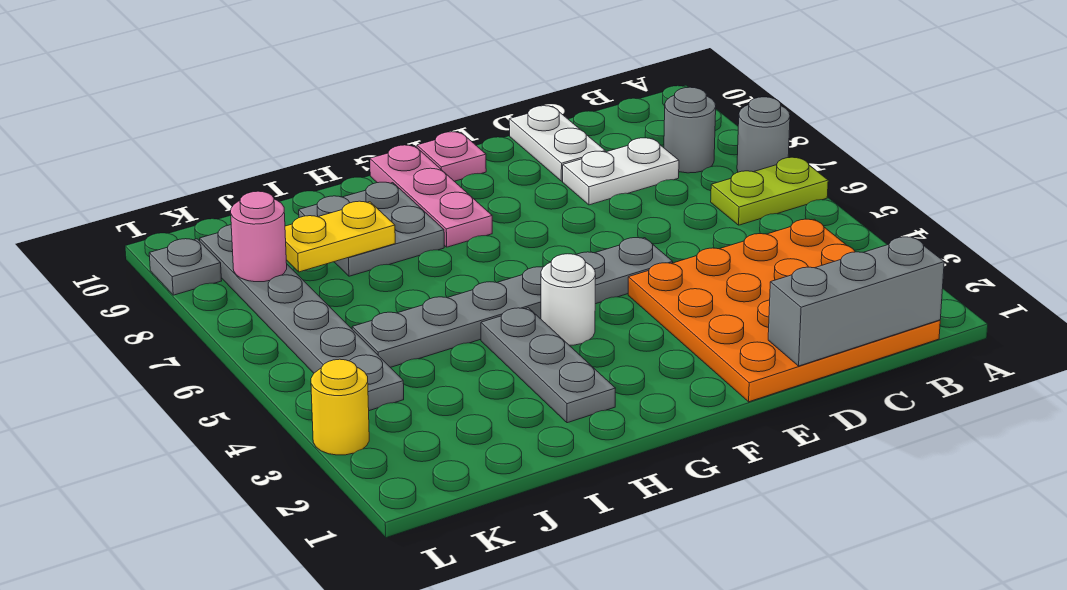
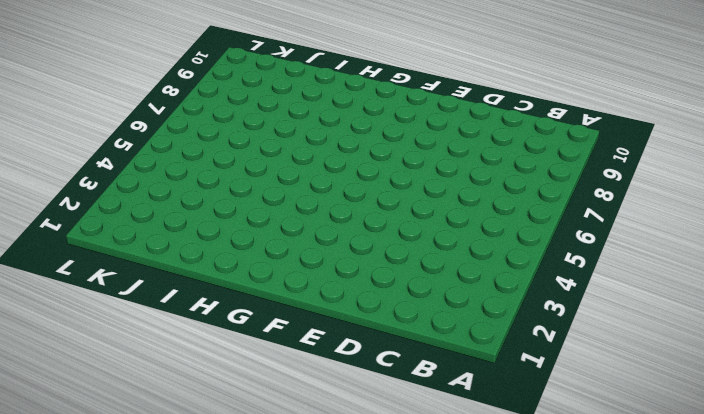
none -> lime plate A6:B6 level 1
none -> grey round brick A7 level 1
none -> orange plate B1:E4 level 1

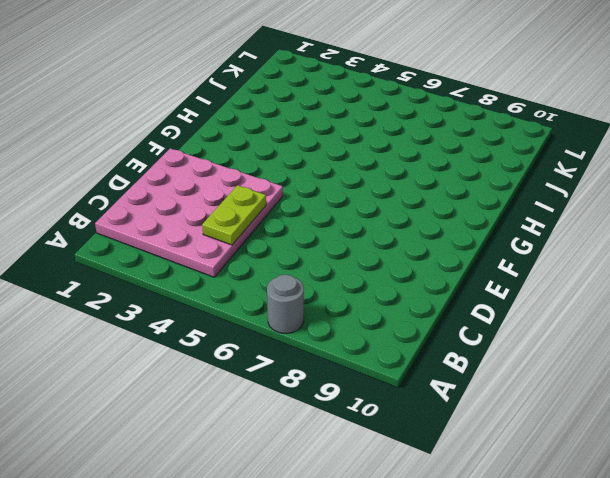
pink plate B1:E4 level 1 -> orange plate B1:E4 level 1
lime plate C4:D4 level 2 -> lime plate A6:B6 level 1
none -> grey round brick B8 level 1
none -> white plate C8:D8 level 1
none -> white plate D9:D10 level 1

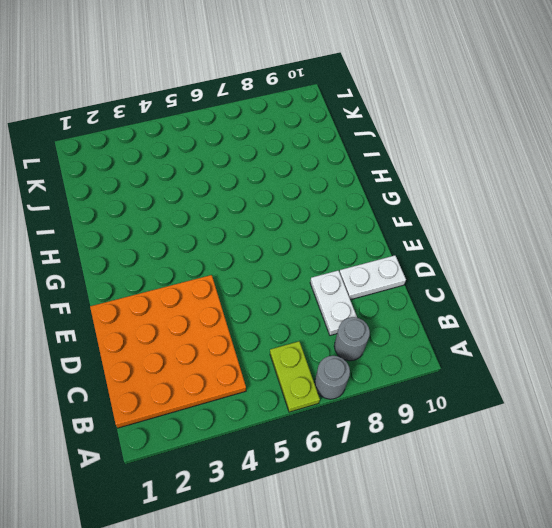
none -> grey plate E5:J5 level 1
none -> pink plate F10 level 1
none -> white round brick G4 level 1

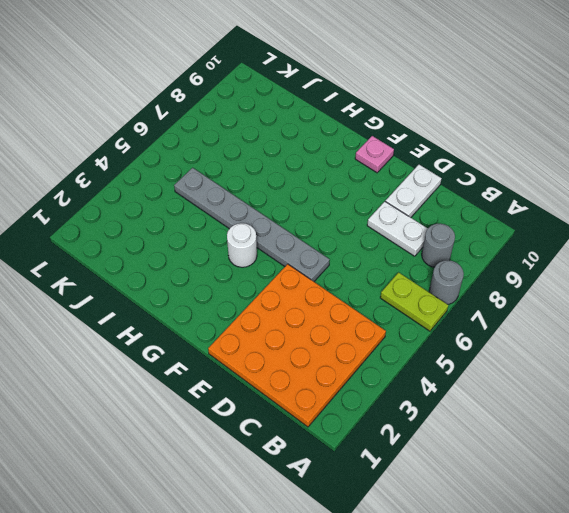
none -> pink plate G8:G10 level 1
none -> grey plate H2:H4 level 1
none -> grey plate H8:I9 level 1

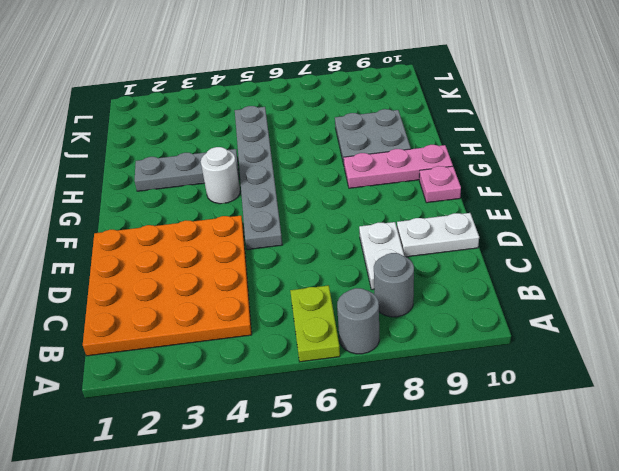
none -> grey plate K4:K9 level 1
none -> yellow round brick L3 level 1
none -> grey plate L9 level 1

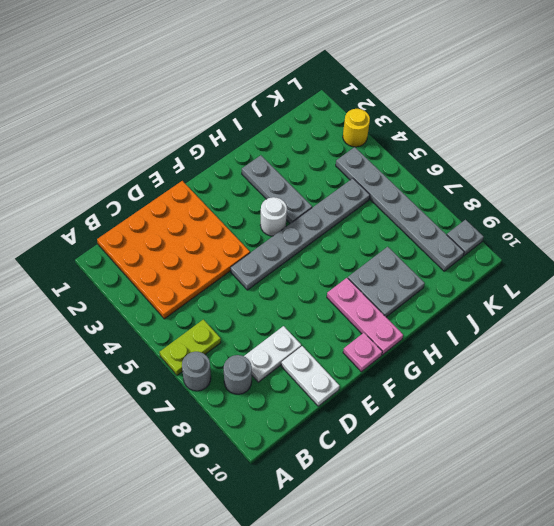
none -> grey brick B1:D1 level 2
none -> yellow plate I8:J8 level 2
none -> pink round brick K8 level 2

